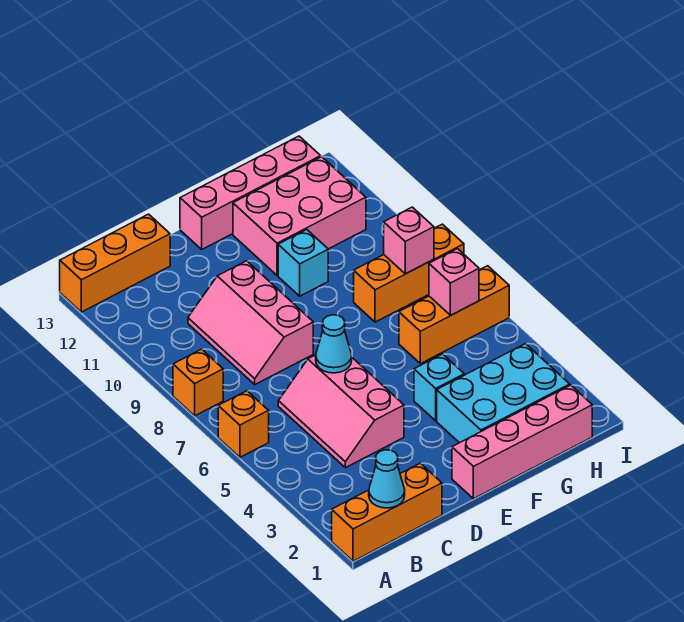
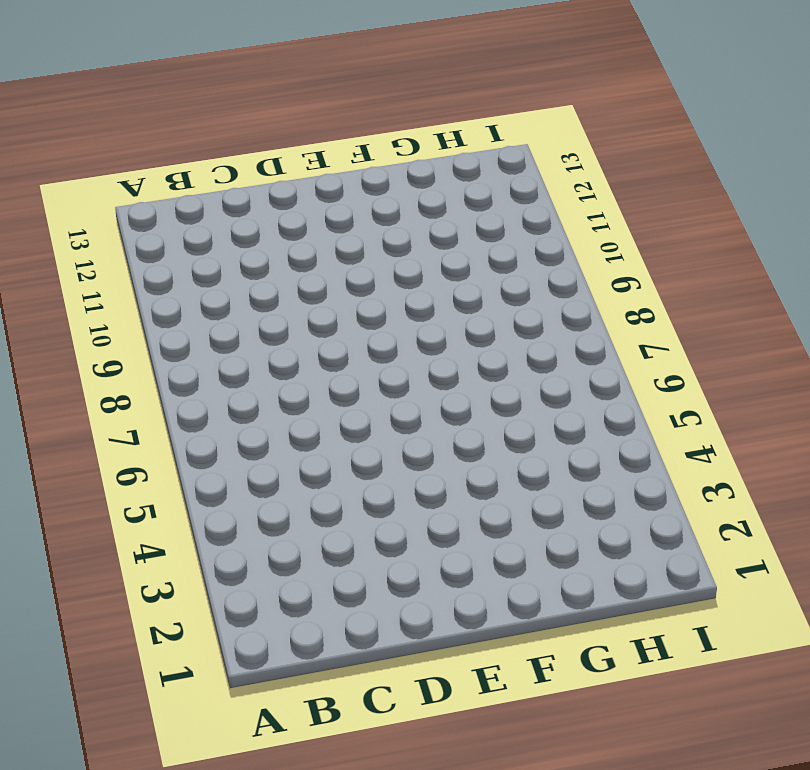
none -> orange brick A1:C1 level 1
none -> orange brick A6 level 1
none -> orange brick A8 level 1

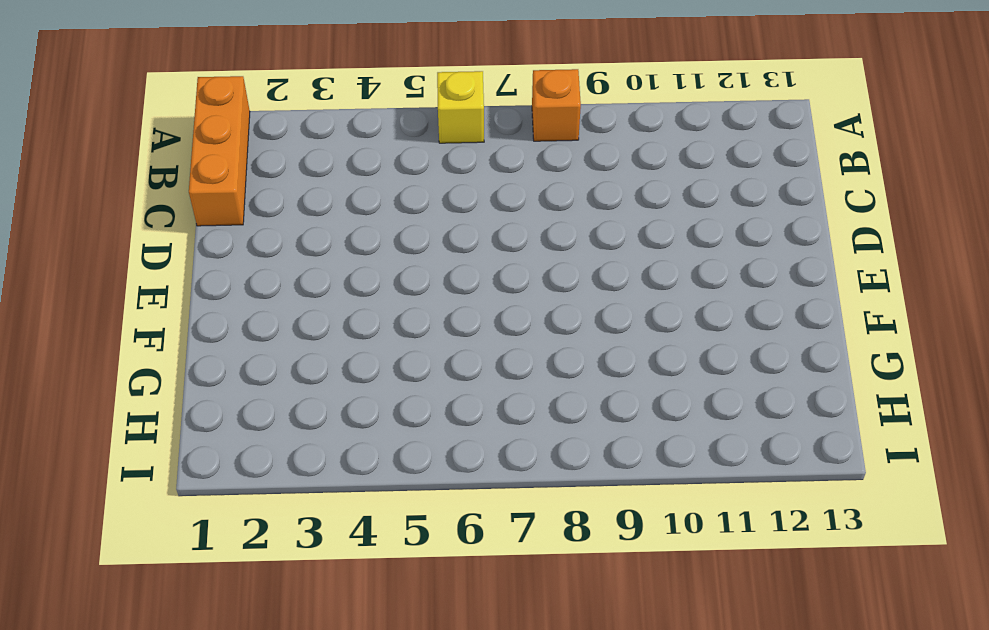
yellow brick A6 level 1 -> orange brick A6 level 1
none -> orange brick A13:C13 level 1
none -> pink slope C4:D6 level 1 top D
none -> pink slope C8:D10 level 1 top D

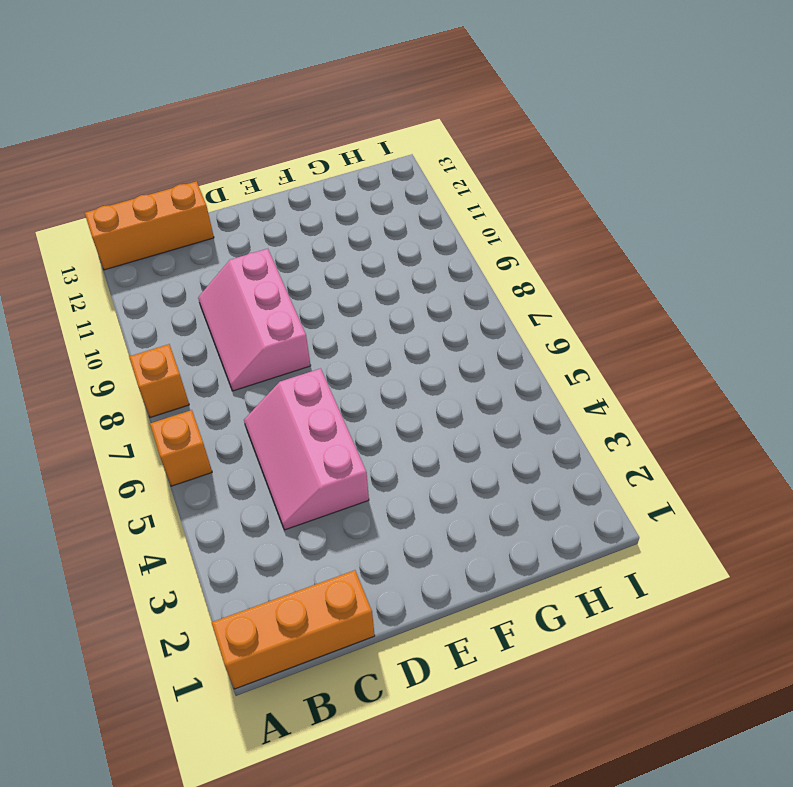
none -> pink brick E1:H1 level 1
none -> pink brick E13:H13 level 1
none -> cyan brick F2:H3 level 1

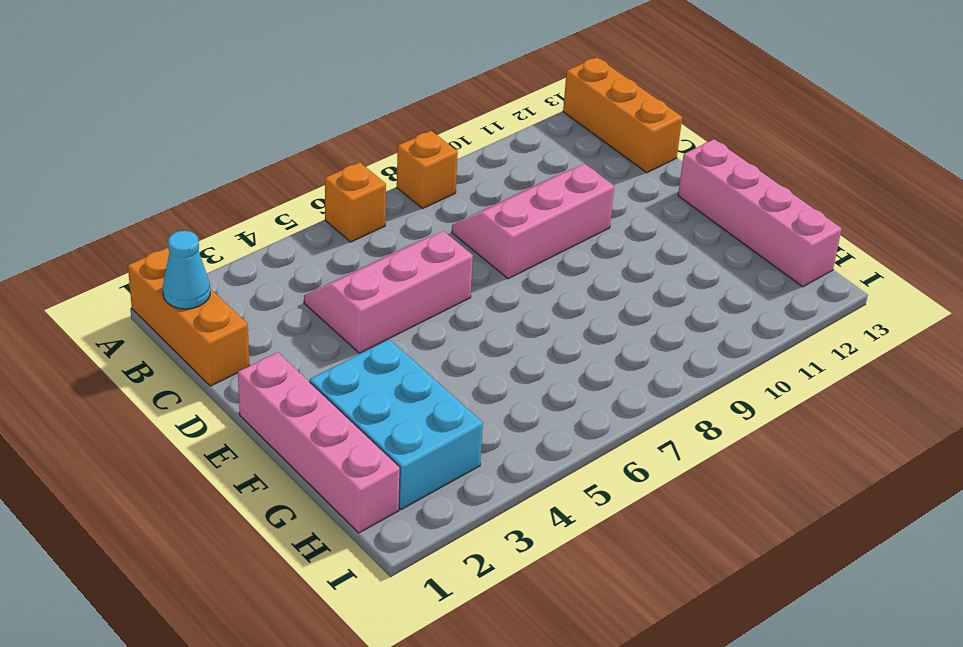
none -> cyan brick F4 level 1
none -> cyan brick F10 level 1
none -> pink brick F11:H12 level 1

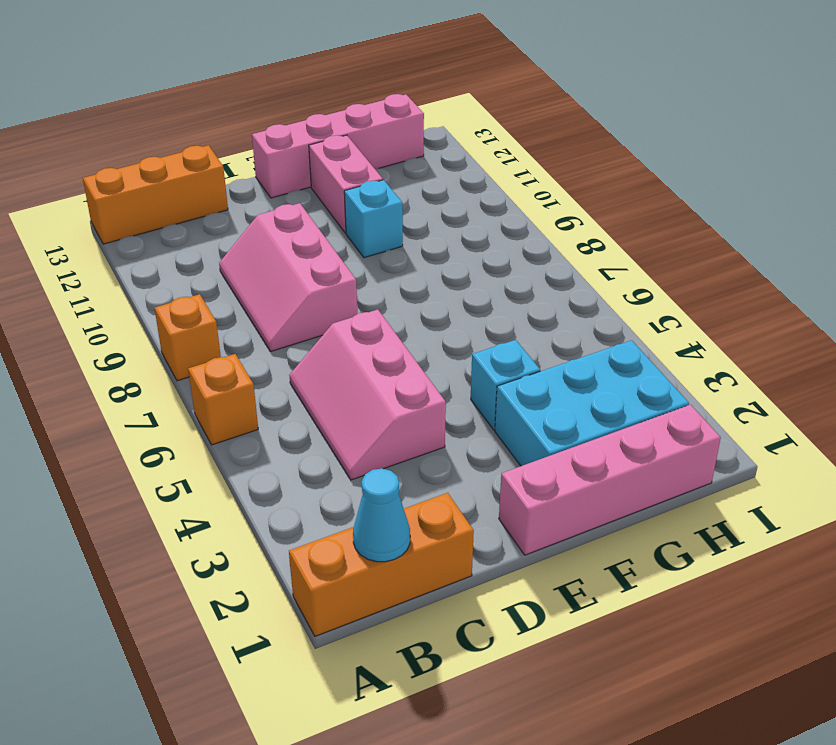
pink brick F11:F12 level 1 -> pink brick F11:H12 level 1
none -> orange brick G6:I6 level 1
none -> orange brick G8:I8 level 1
none -> cyan cone D6 level 2

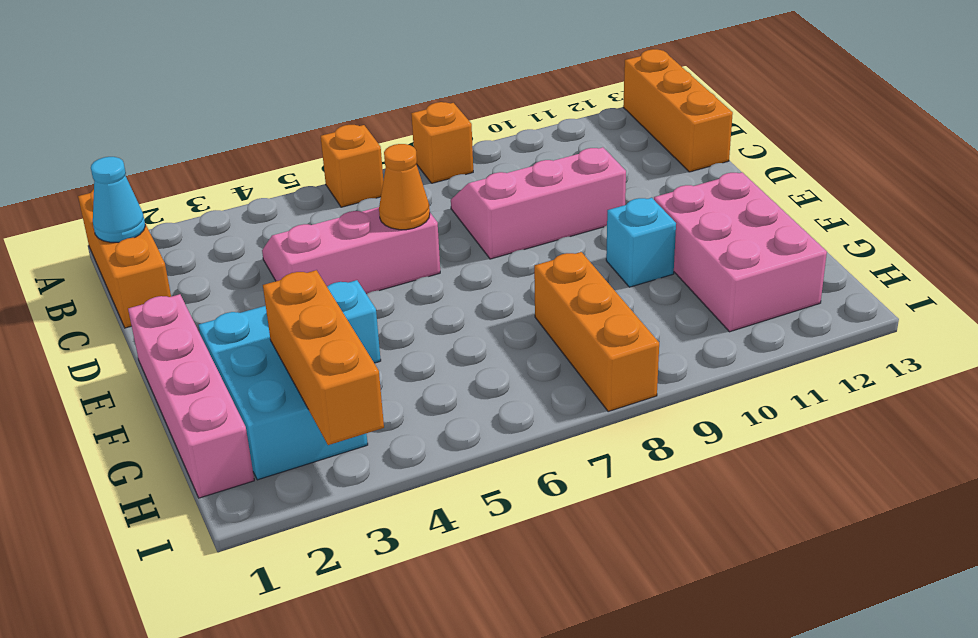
orange cone D6 level 2 -> cyan cone D6 level 2
orange brick G3:I3 level 2 -> orange brick G6:I6 level 1
none -> pink brick E13:H13 level 1
none -> pink brick H6 level 2
none -> pink brick H8 level 2

